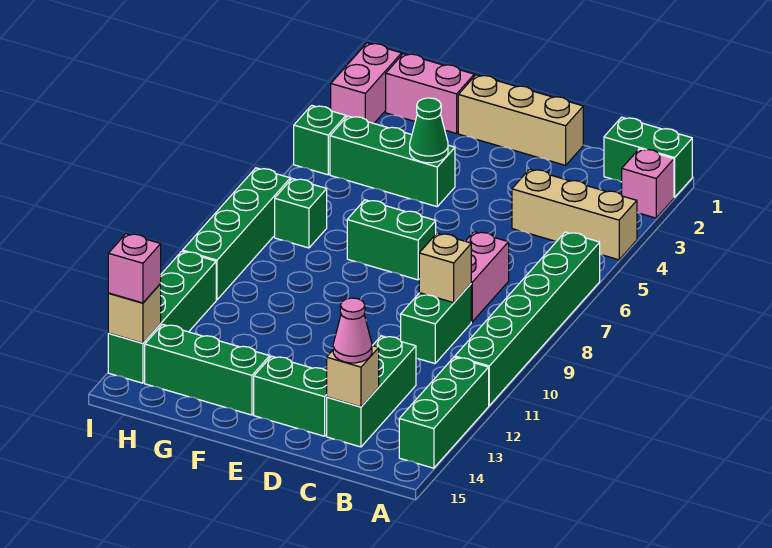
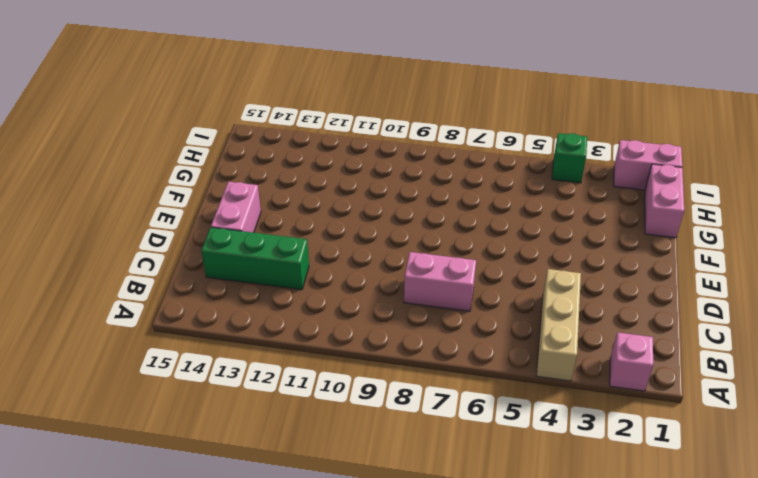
pink brick D14:E14 level 1 -> green brick D14:E14 level 1
none -> green brick A1:B1 level 1
none -> green brick A6:A11 level 1
none -> green brick A12:A14 level 1

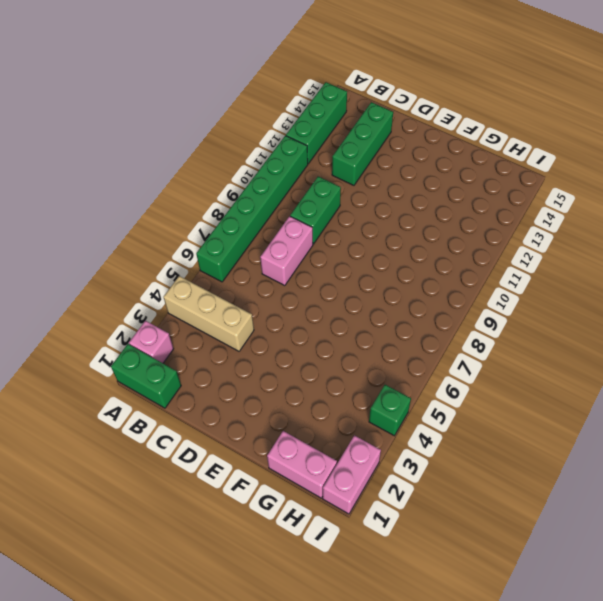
none -> tan brick D1:F1 level 1
none -> green brick D14:E14 level 1
none -> green brick E7:F7 level 1

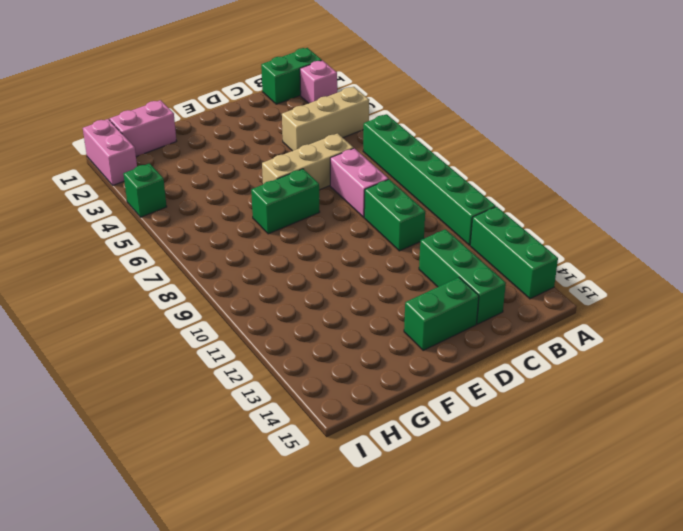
tan brick C6:E6 level 1 -> tan brick D1:F1 level 1
none -> green brick F4:H4 level 1
none -> green brick F14:H14 level 1
none -> green brick H7 level 1

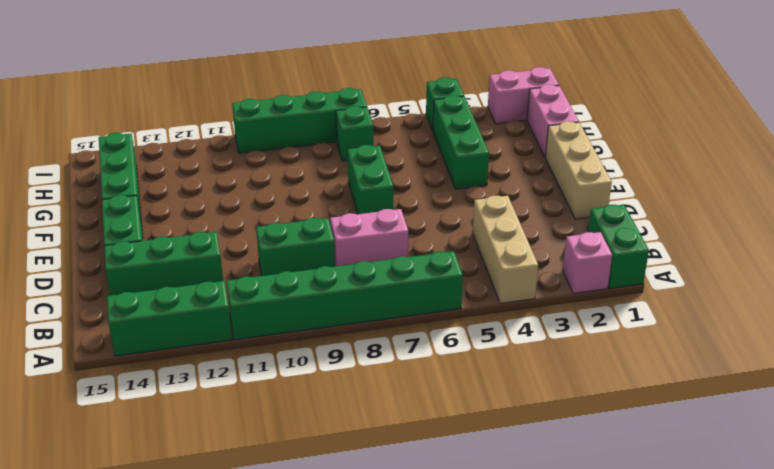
none -> green brick I11:I14 level 1
none -> tan brick C9 level 2
none -> tan brick C14 level 2

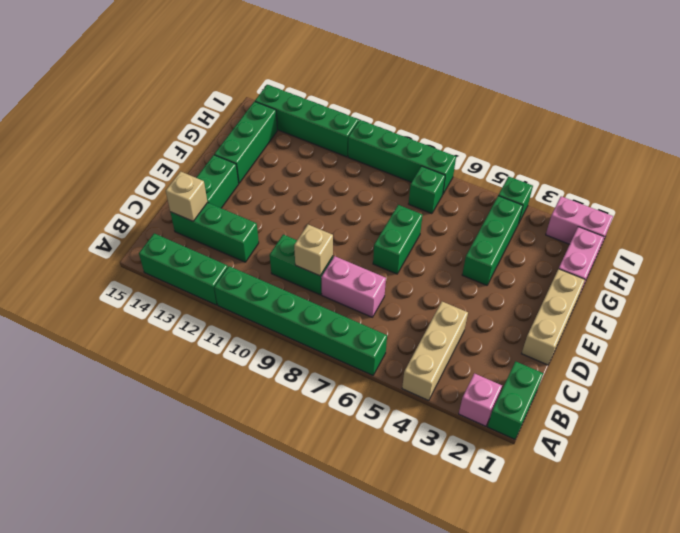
none -> green cone F4 level 2
none -> tan brick I14 level 2
none -> pink cone C14 level 3

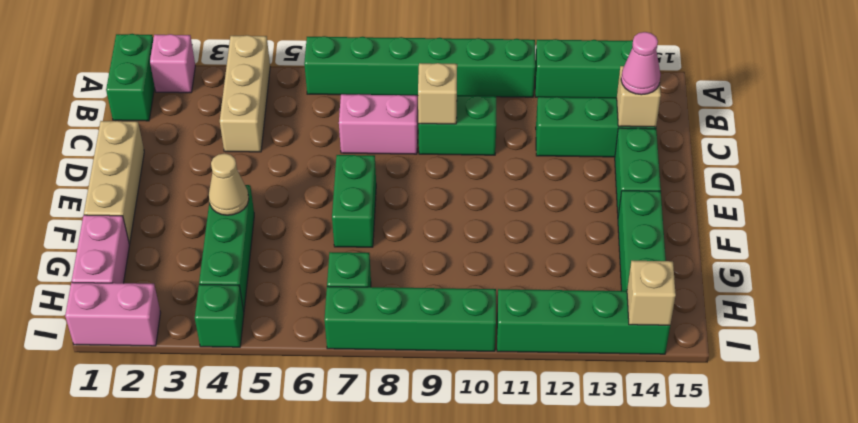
tan cone F4 level 2 -> green cone F4 level 2
none -> pink brick I14 level 3

